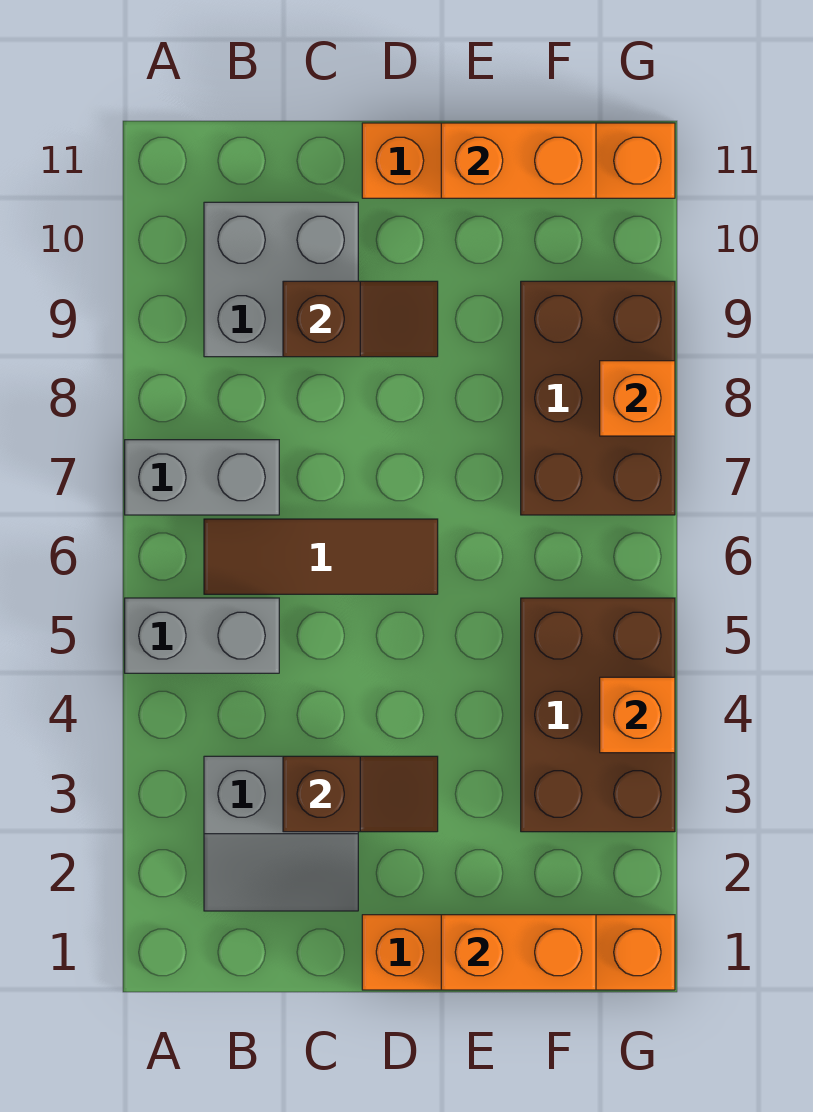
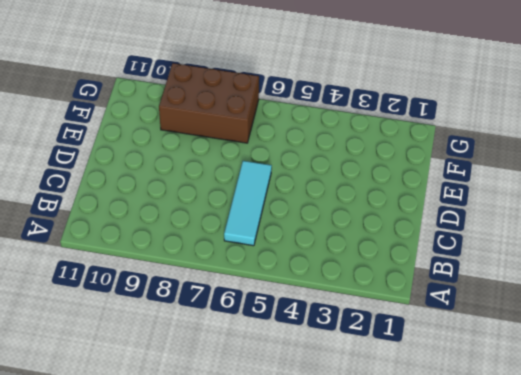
cyan tile B6:D6 level 1 -> brown tile B6:D6 level 1
none -> grey brick A5:B5 level 1
none -> grey brick A7:B7 level 1
none -> grey slope B2:C3 level 1 top 3

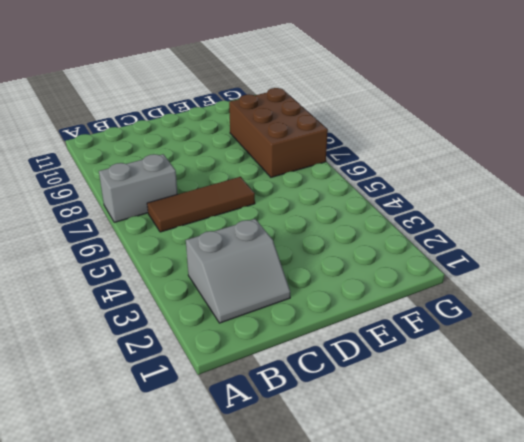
none -> grey brick A5:B5 level 1
none -> grey brick B9:C10 level 1
none -> orange brick D1:G1 level 1

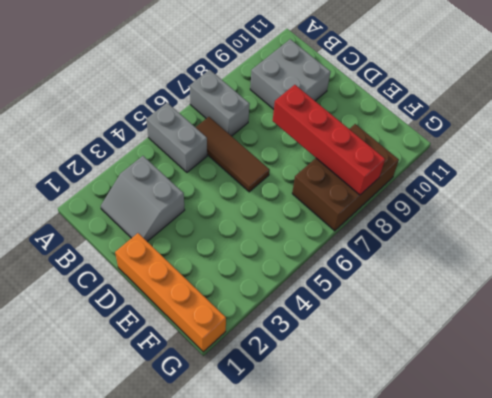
red brick D8:G8 level 2 -> orange brick G8 level 2
none -> orange brick D11:G11 level 1
none -> brown brick F3:G5 level 1
none -> brown slope C3:D3 level 2 top C

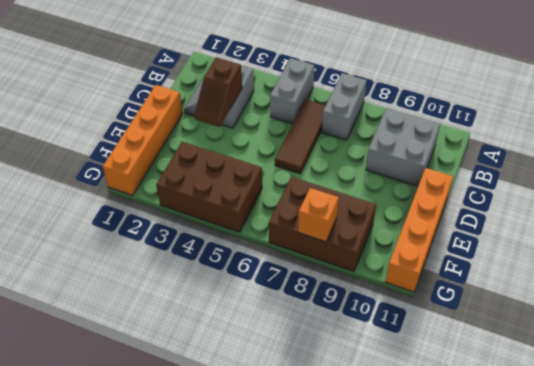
none -> brown slope C9:D9 level 2 top C
none -> orange brick E1:F1 level 2
none -> orange brick E11:F11 level 2

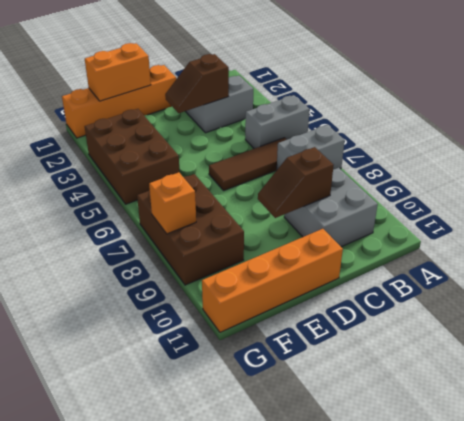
none -> orange brick E11:F11 level 2
none -> orange brick G4 level 2

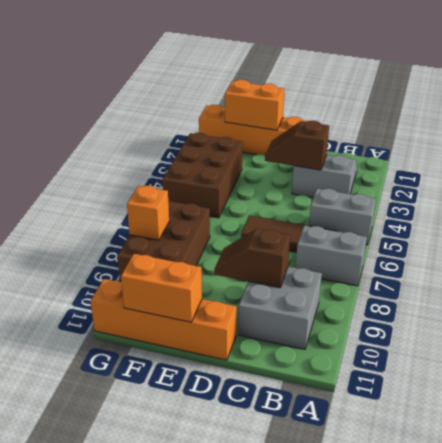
none -> orange brick G4 level 2

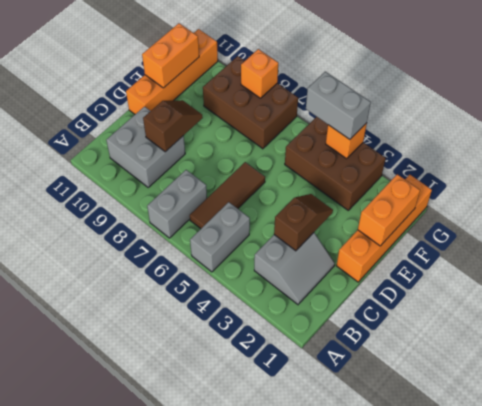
grey brick G4:G5 level 3 -> none

